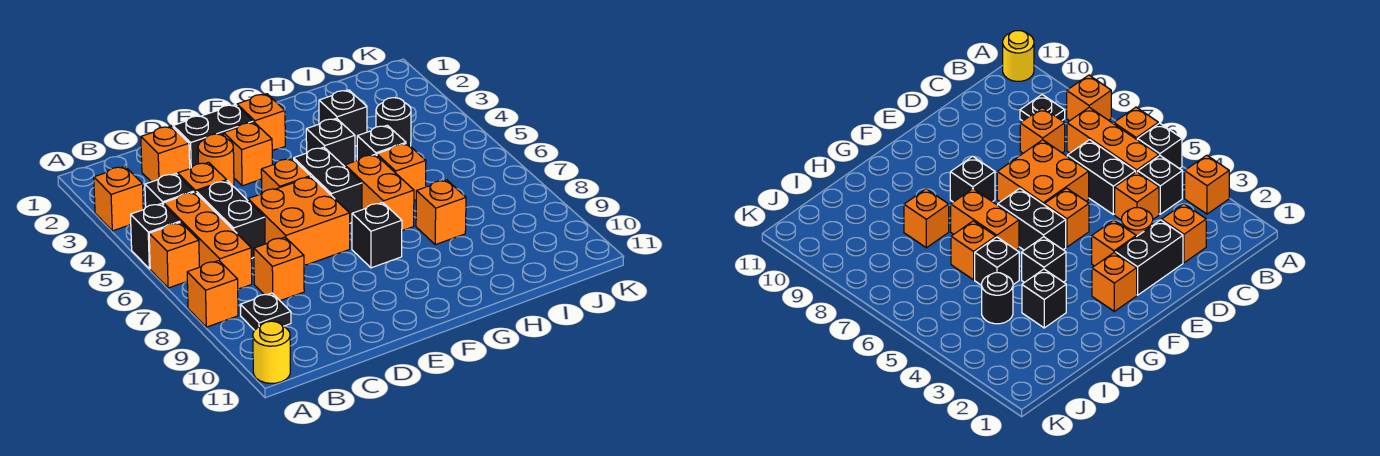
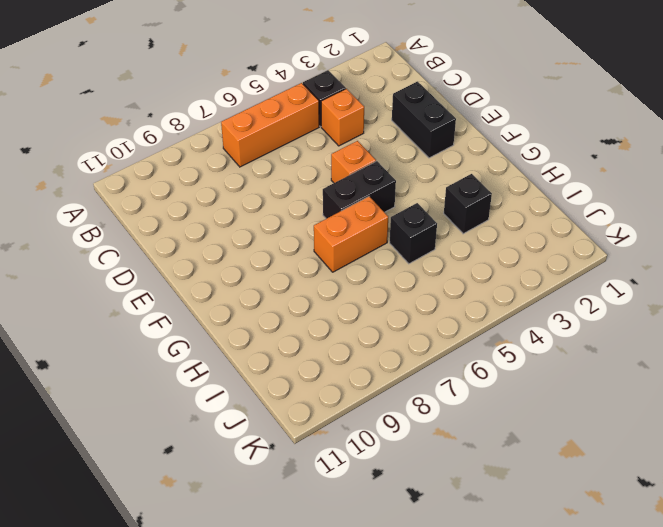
none -> orange brick A3 level 1
none -> black brick A5 level 1
none -> orange brick A6 level 1

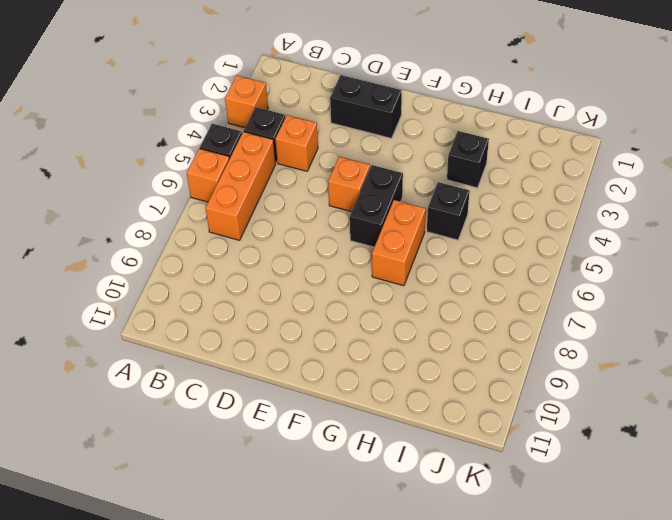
none -> orange brick A8 level 1
none -> yellow round brick A11 level 1
none -> black plate B9 level 1

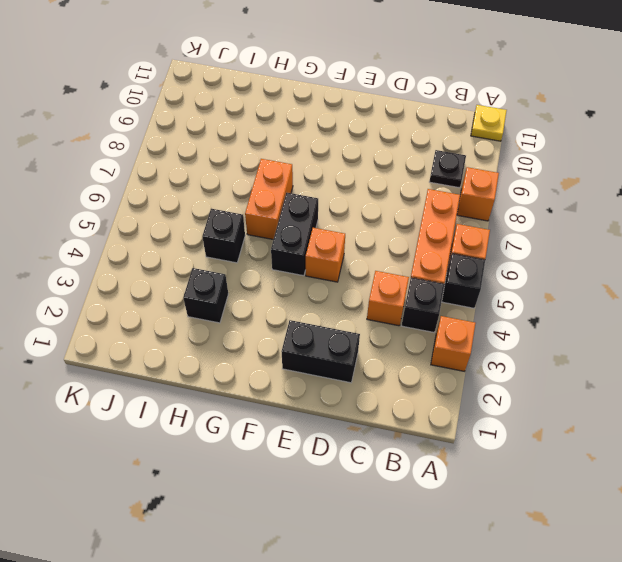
yellow plate A11 level 1 -> yellow round brick A11 level 1
none -> orange brick C2 level 1
none -> black brick C5:C6 level 1
none -> orange brick C8 level 1

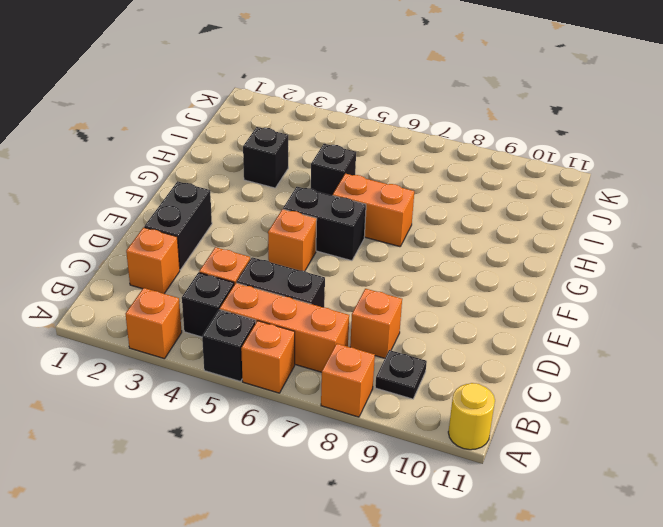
none -> orange round brick D3 level 1
none -> orange brick D6:E7 level 1
none -> orange brick E3 level 1

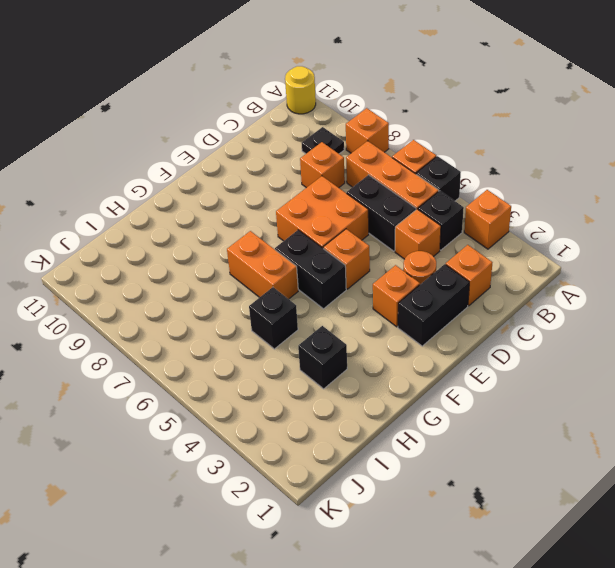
none -> orange brick F2 level 1
none -> black brick F8 level 1
none -> black brick G4 level 1

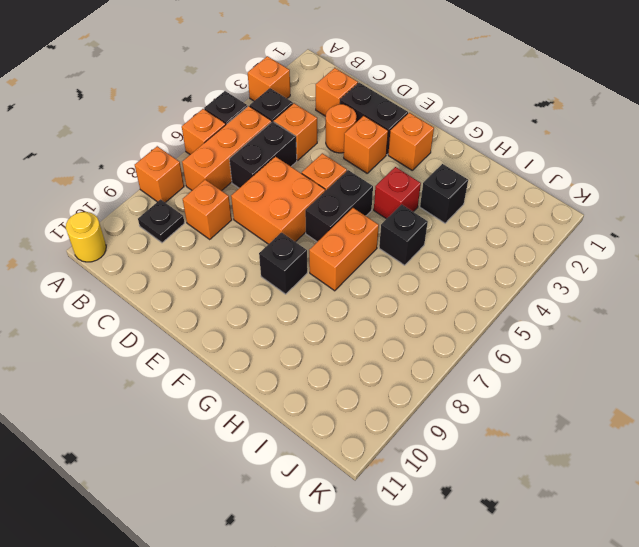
red brick G4 level 1 -> black brick G4 level 1
none -> orange brick H6 level 1
none -> orange brick H8 level 1
none -> black round brick I4 level 1

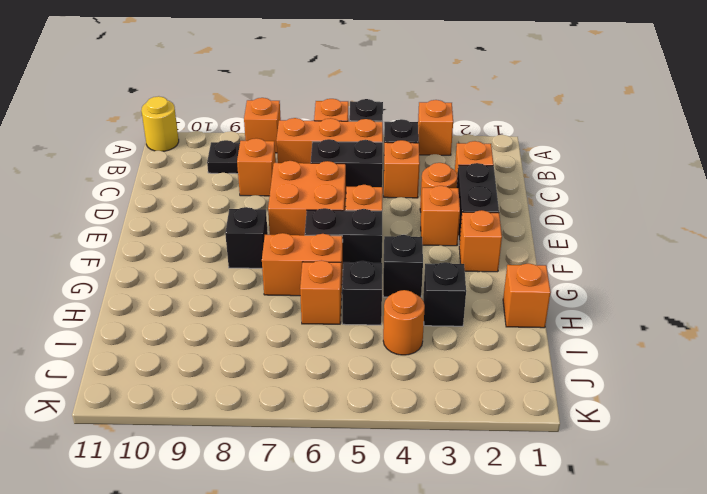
orange brick H1 level 1 -> orange brick H8 level 1
orange round brick I4 level 1 -> black round brick I4 level 1

